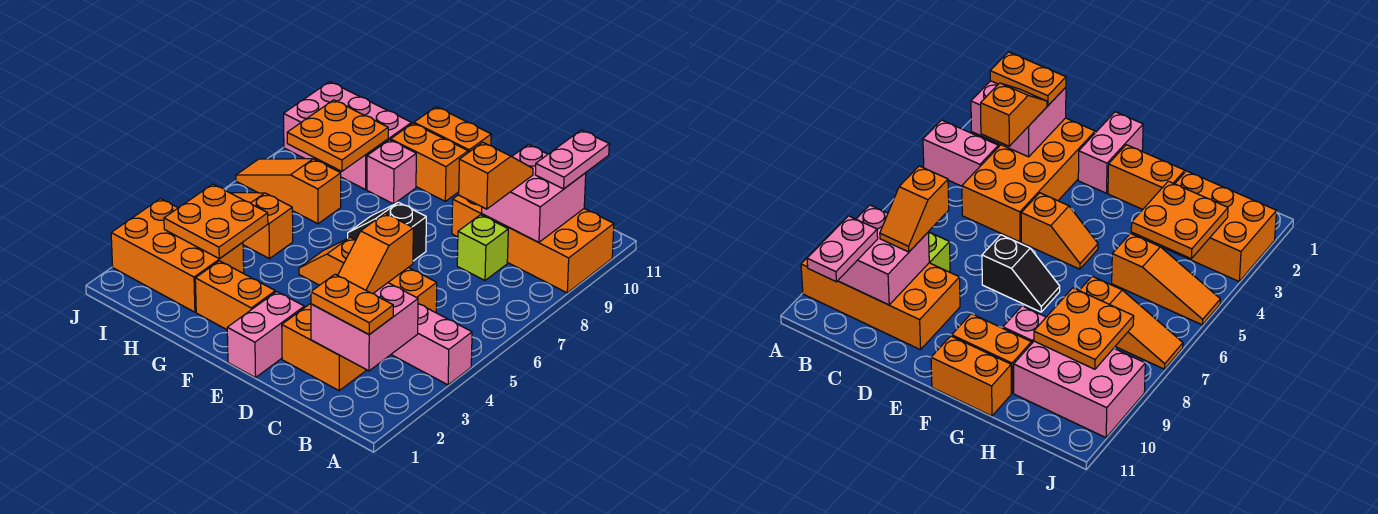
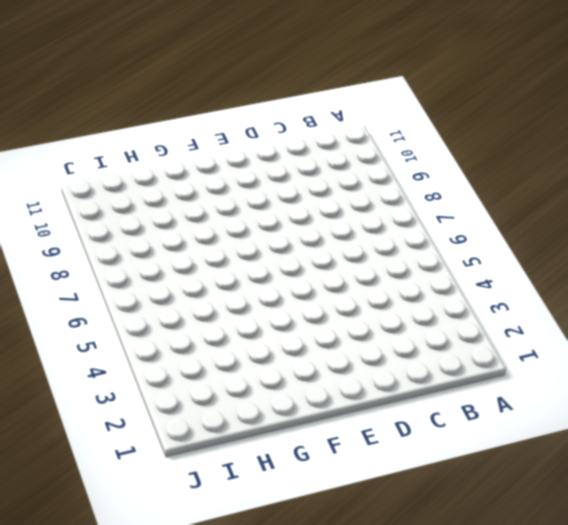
none -> pink brick A4:B4 level 1
none -> orange brick A9:D10 level 1
none -> orange brick C2:D5 level 1

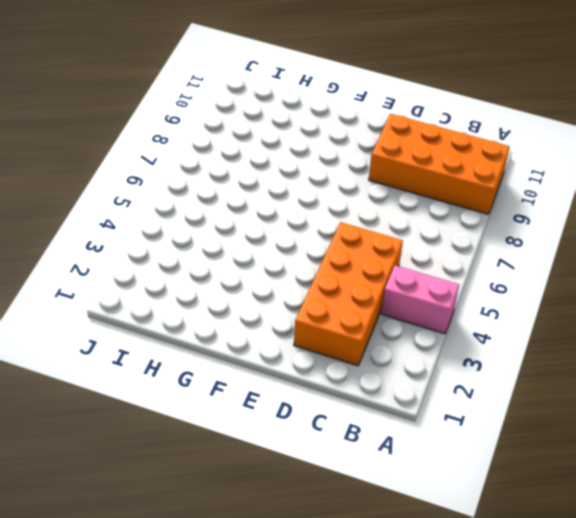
none -> lime brick C8 level 1
none -> pink brick E1:E2 level 1
none -> orange slope E5:F5 level 1 top E

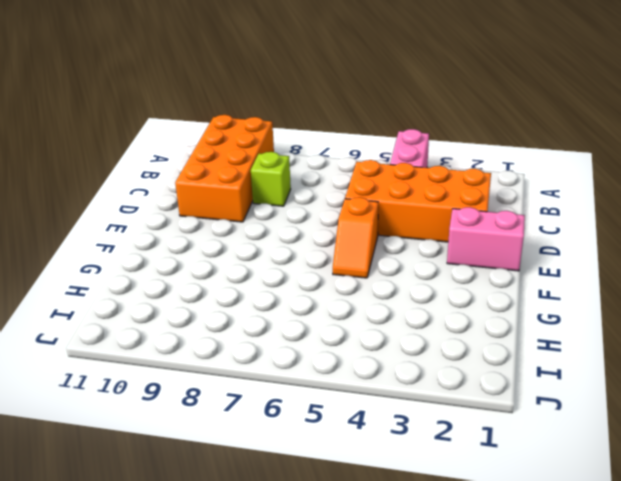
none -> black slope E7:F7 level 1 top E
none -> orange brick F2:G2 level 1
none -> orange brick F10:G10 level 1

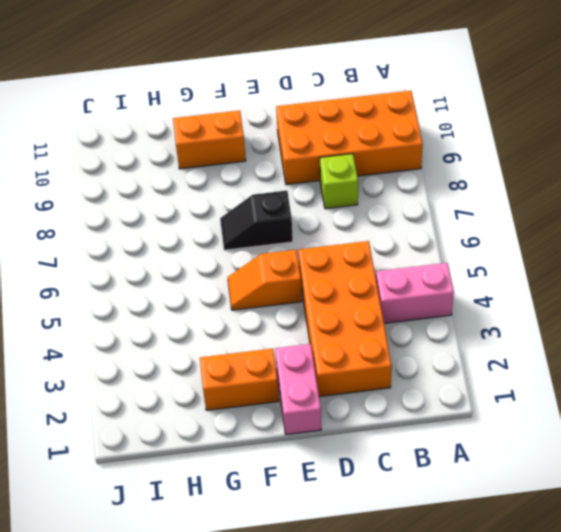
none -> orange brick F11:G11 level 1
none -> pink brick G9 level 1
none -> orange brick H2:J3 level 1

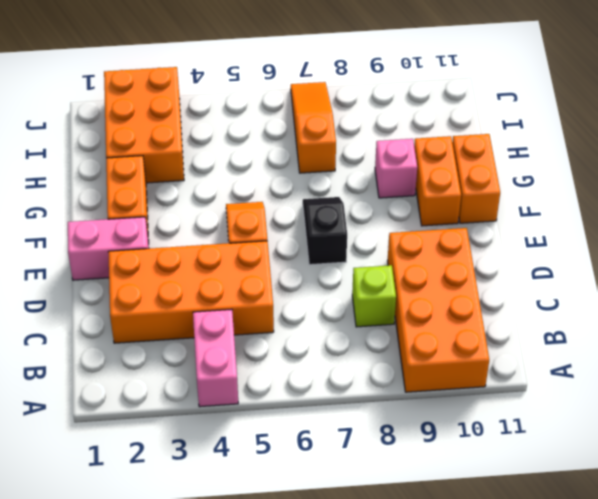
none -> orange slope H5:J5 level 1 top H
none -> pink brick H9:J10 level 1
none -> pink brick B2:C3 level 2

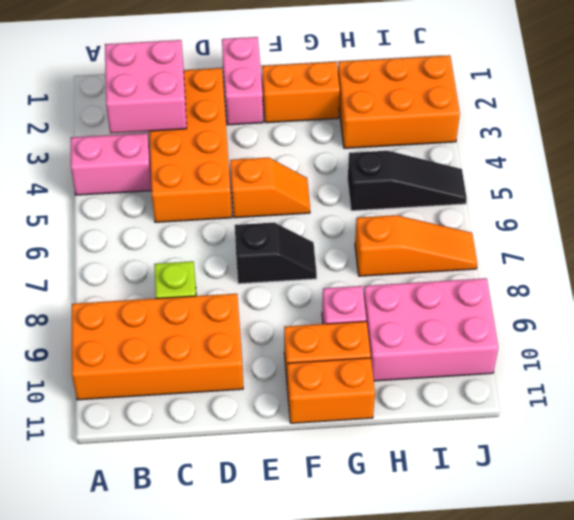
black slope H5:J5 level 1 top H -> orange slope H5:J5 level 1 top H
none -> pink brick B9:C10 level 2
none -> orange plate H3:I4 level 2
none -> orange plate H8:I9 level 2

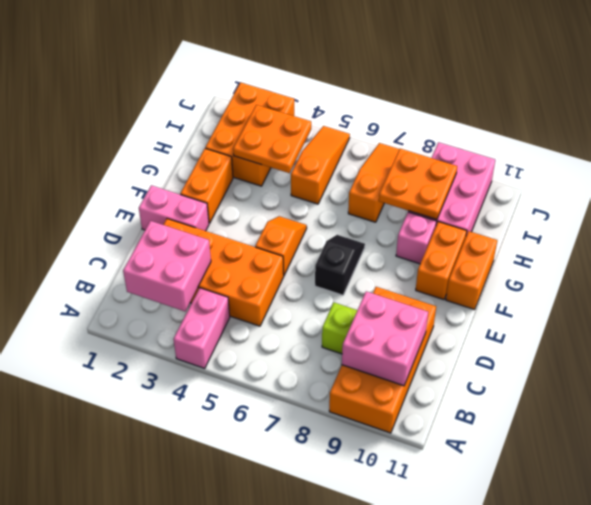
none -> orange plate B2:C2 level 3
none -> pink plate B10:B11 level 3
none -> orange slope C3:C4 level 3 top 4

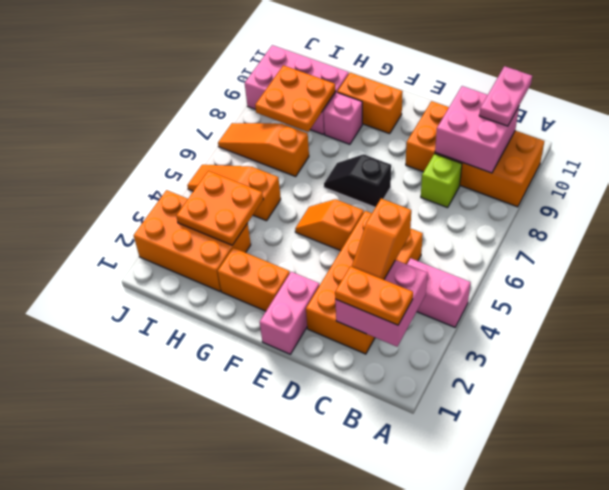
none -> orange brick F11:G11 level 1
none -> orange slope C8:C9 level 3 top 8

